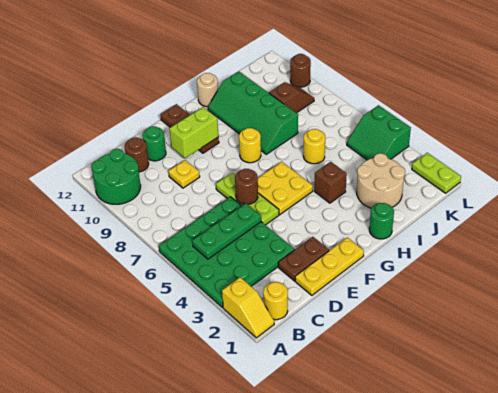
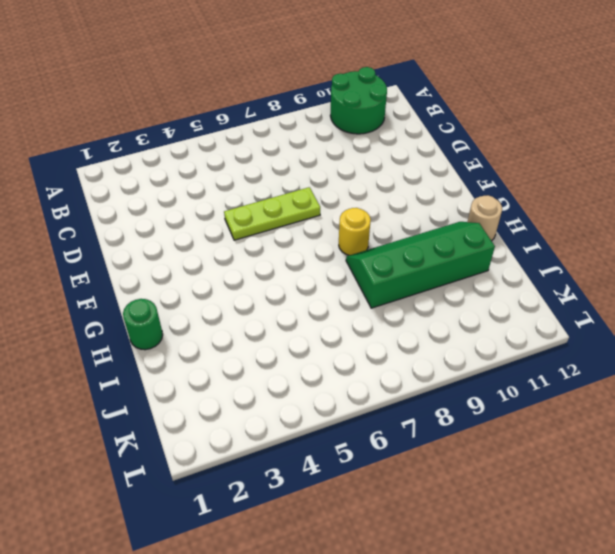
none -> yellow slope A1:A2 level 1 top 2
none -> green plate A3:D6 level 1
none -> yellow round brick B1 level 1

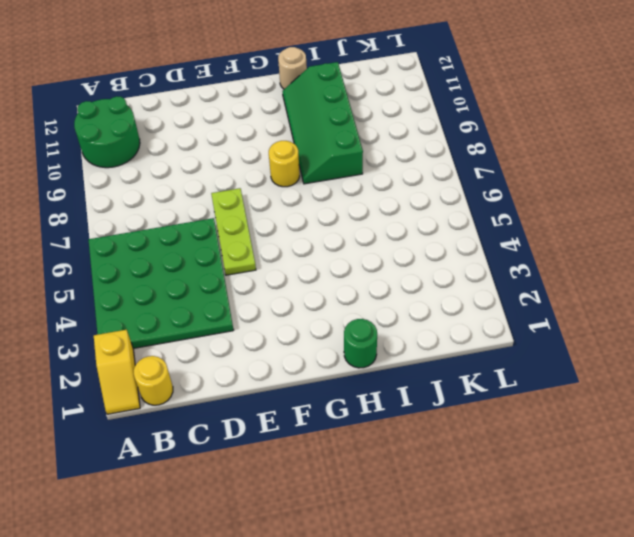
none -> brown round brick C11 level 1
none -> yellow plate D1:F1 level 1
none -> brown plate D2:E2 level 1

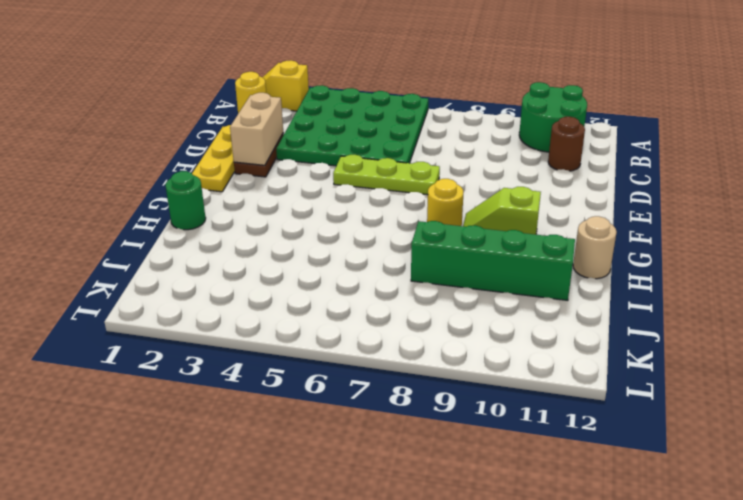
tan brick D2:E2 level 2 -> none
lime slope G9:G10 level 1 top 10 -> none
none -> yellow plate D9 level 1
none -> green round brick D11 level 1
none -> yellow plate F5:G6 level 1

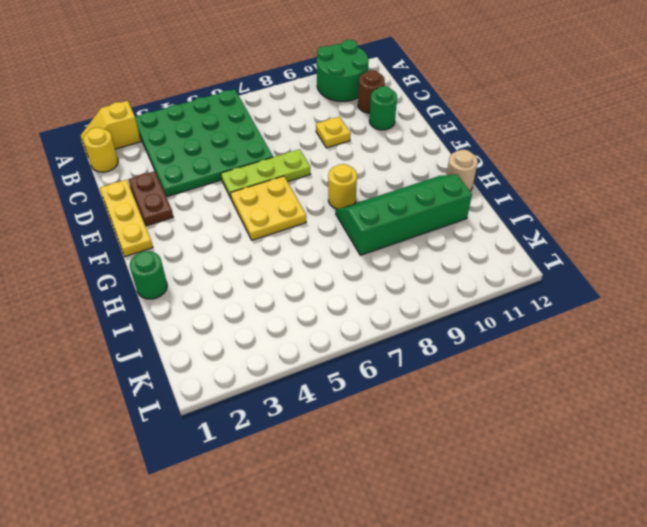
none -> brown plate F10:F12 level 1
none -> brown brick H4 level 1
none -> tan round brick I2:J3 level 1

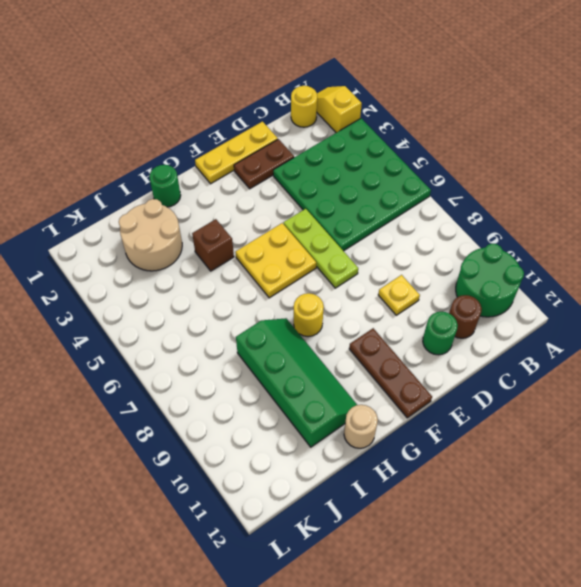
none -> yellow round brick I6 level 1
none -> brown slope J9:K9 level 1 top J
none -> green slope K4:L5 level 1 top L

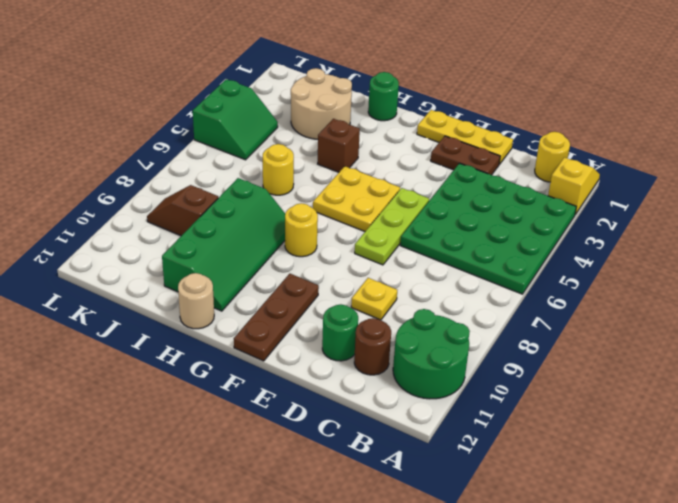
none -> lime plate L1:L2 level 1
none -> brown round brick L10 level 1
none -> green plate B5:D5 level 2

